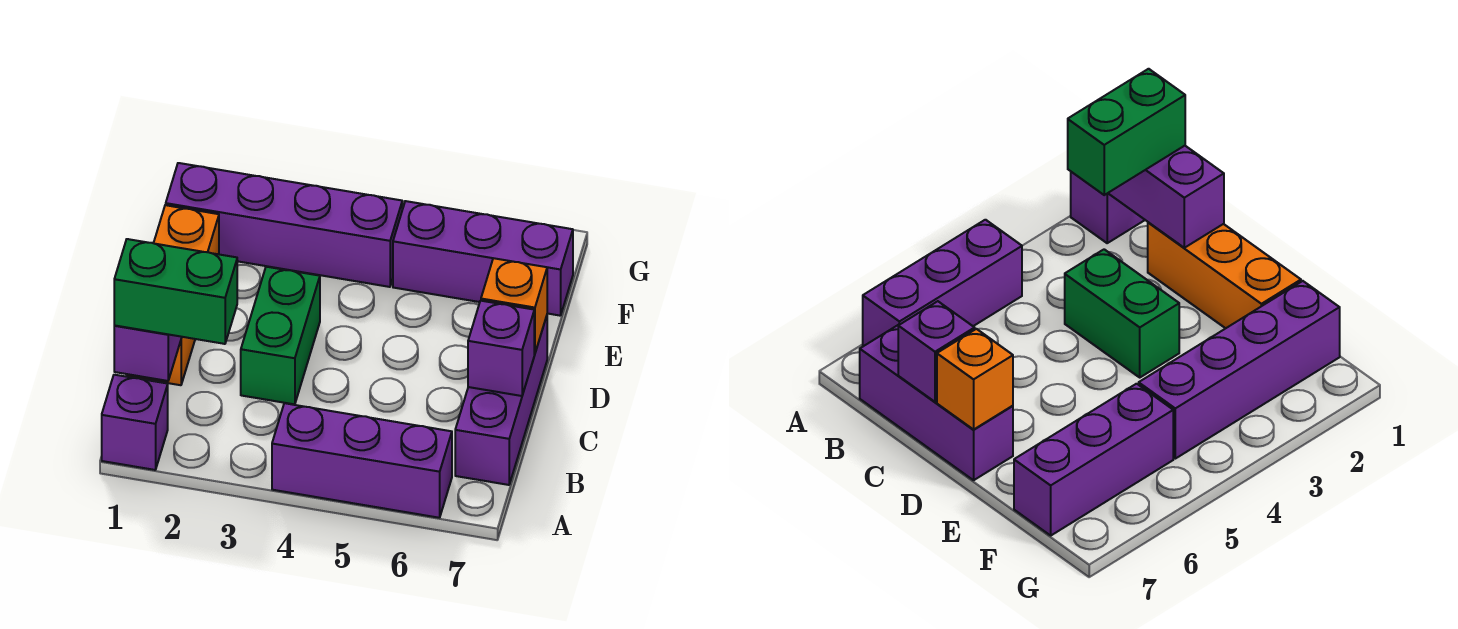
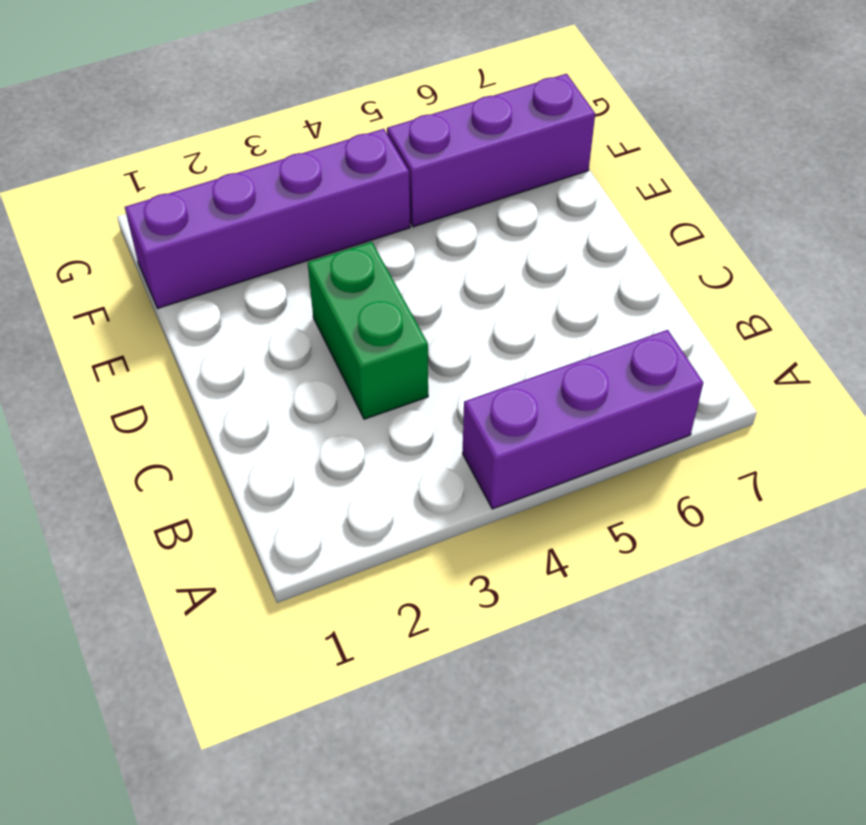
none -> purple brick A1 level 1
none -> purple brick B7:D7 level 1

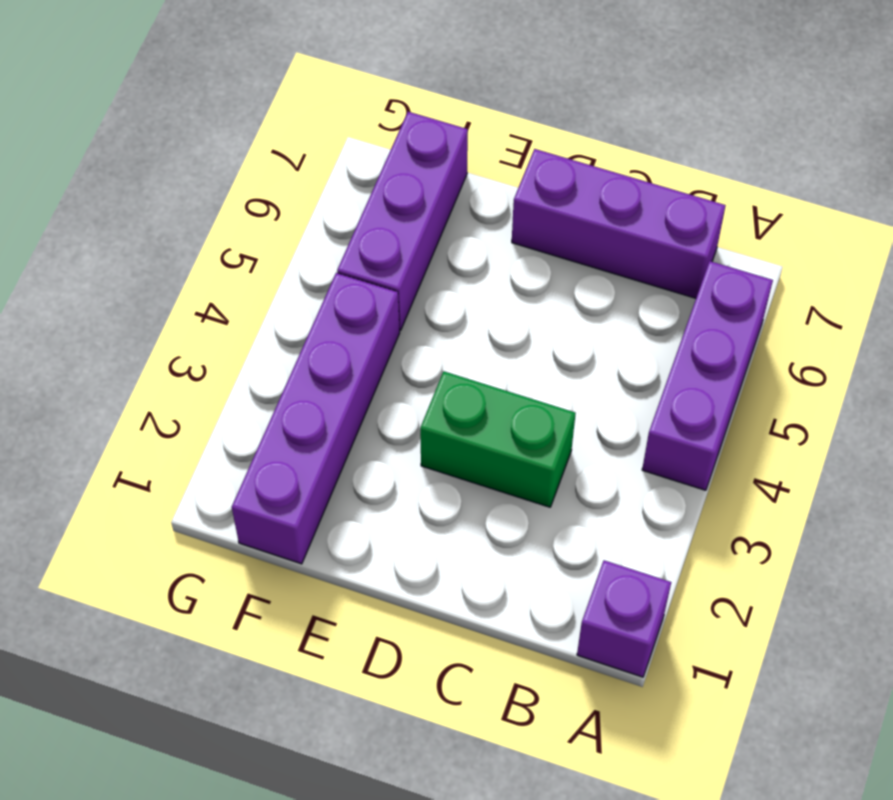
none -> orange brick C1:E1 level 1
none -> purple brick B1:C1 level 2

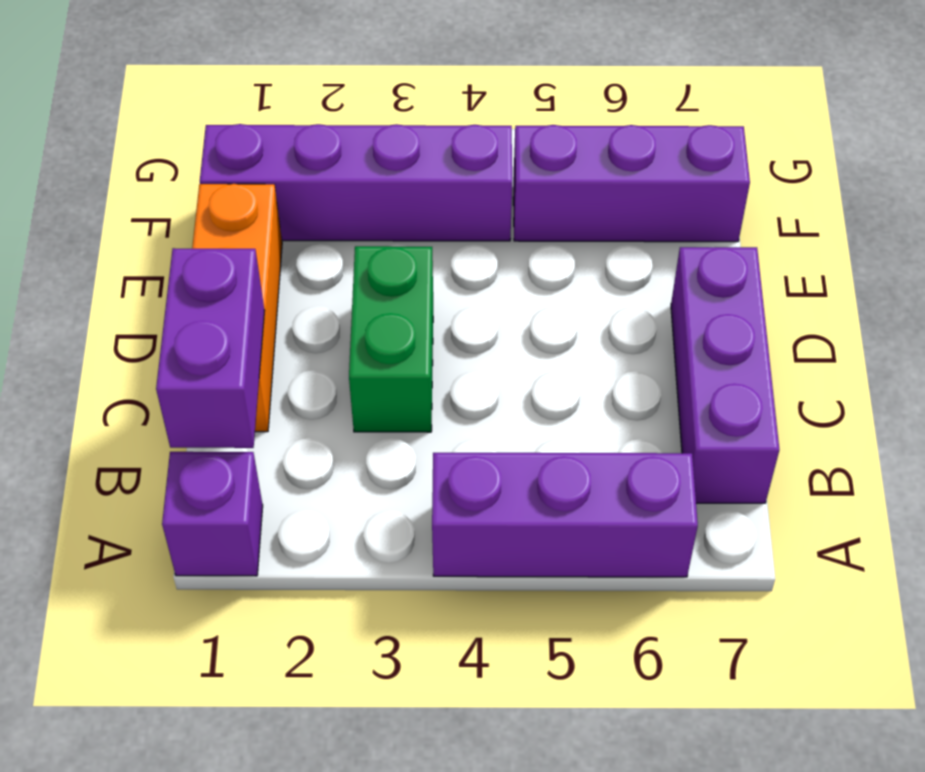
none -> purple brick C7 level 2
none -> orange brick D7 level 2

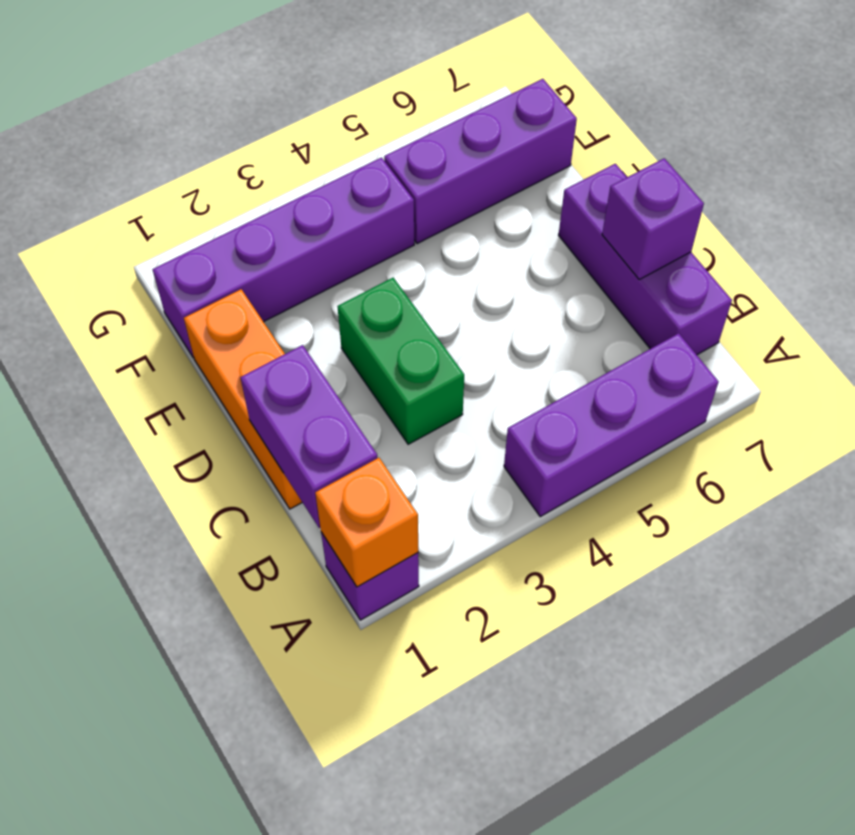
orange brick A1 level 2 -> orange brick D7 level 2
none -> green brick B1:B2 level 3

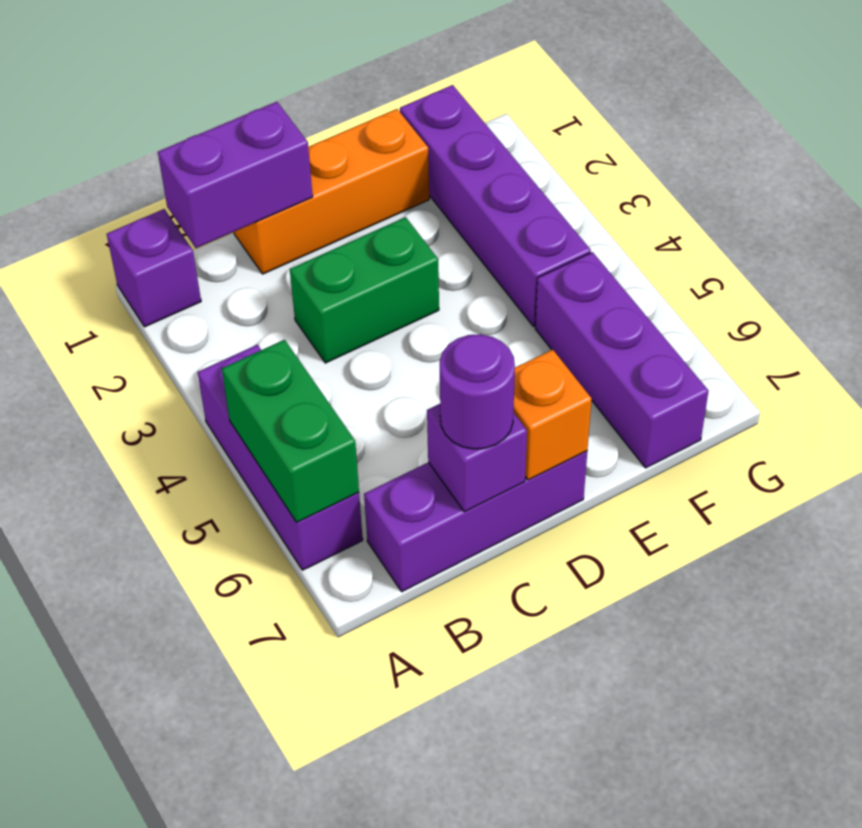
green brick A5:A6 level 2 -> green brick B1:B2 level 3
purple round brick C7 level 3 -> none

